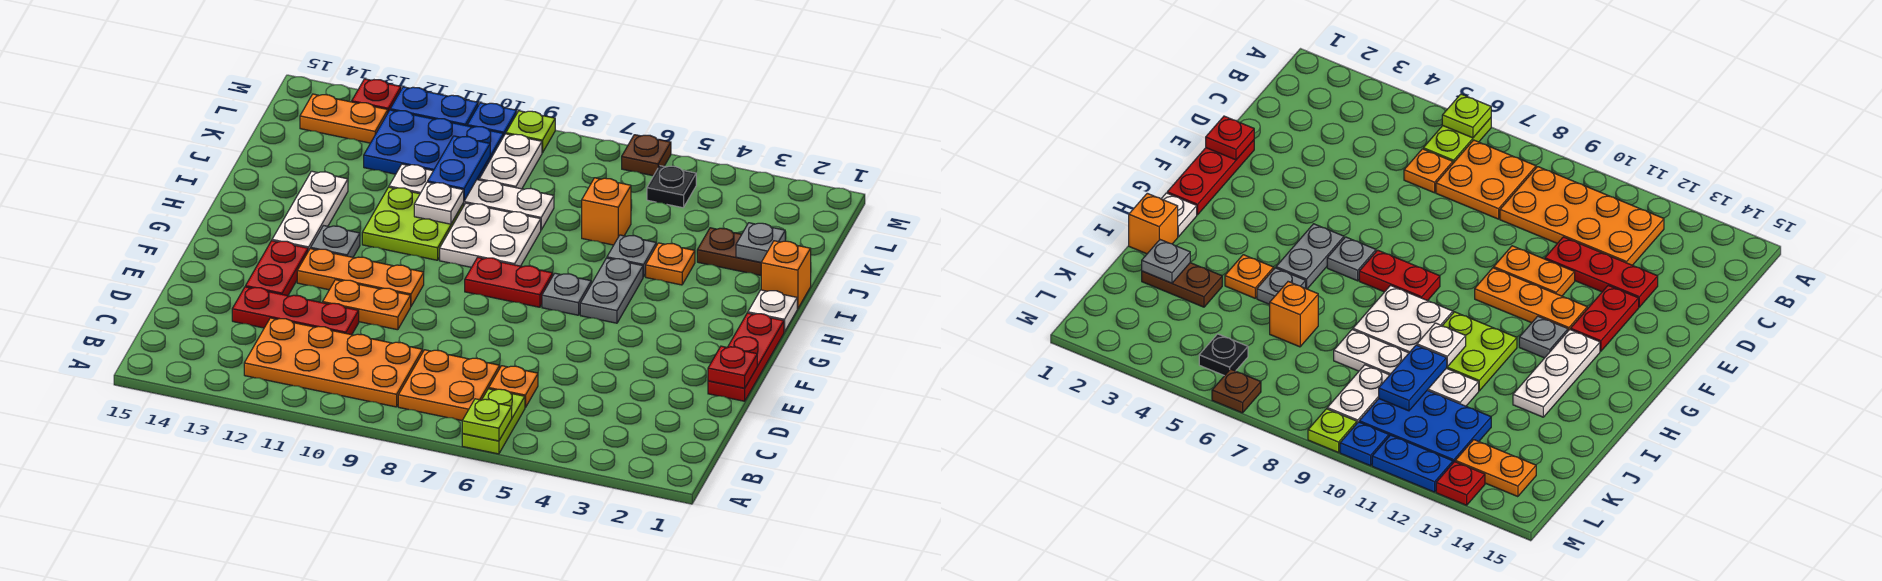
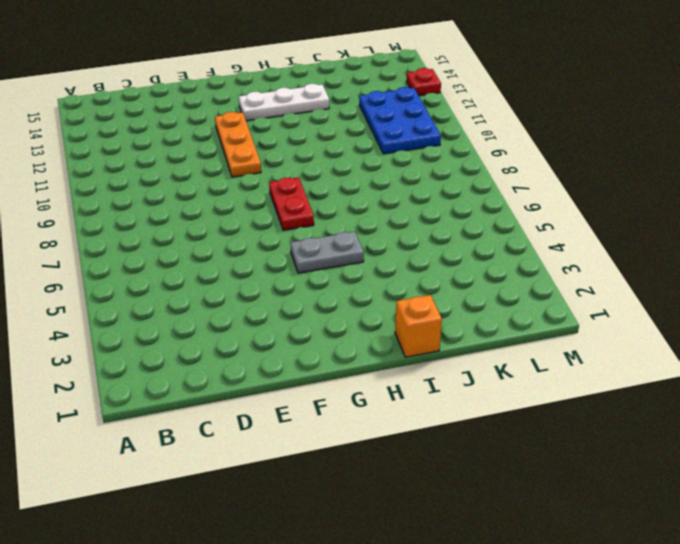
none -> lime plate A6:B6 level 1
none -> orange plate B7:C8 level 1
none -> orange plate B9:C12 level 1
none -> orange plate C6 level 1

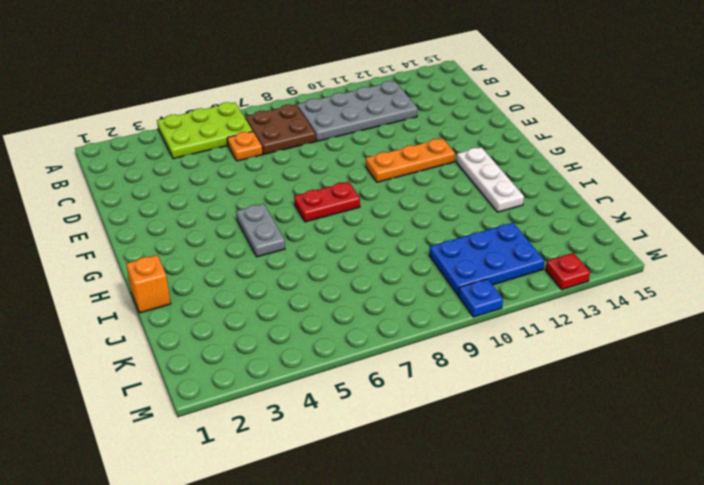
lime plate A4:B6 level 1 -> lime plate A6:B6 level 1
brown plate B7:C8 level 1 -> orange plate B7:C8 level 1
grey plate B9:C12 level 1 -> orange plate B9:C12 level 1
none -> red plate D11:D13 level 1
none -> red plate E1:G1 level 1
none -> orange plate E10:E11 level 1
none -> red plate E13:F13 level 1

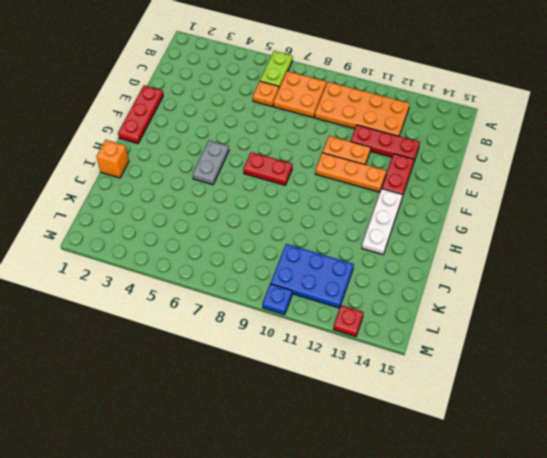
none -> grey plate G6 level 1
none -> grey plate G12 level 1
none -> white plate H1 level 1
none -> white plate H8:I9 level 1

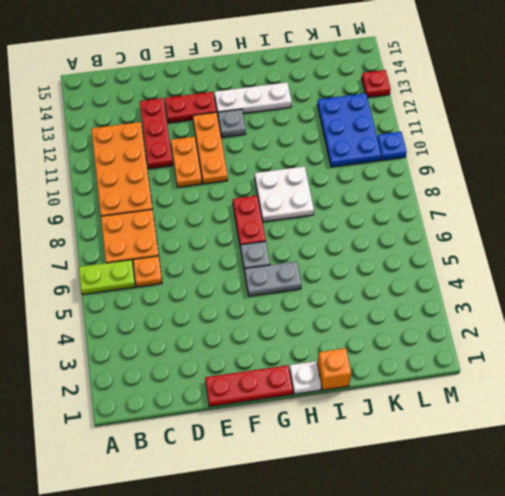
none -> lime plate H10:I11 level 1
none -> orange plate I4 level 1
none -> grey plate I5 level 1
none -> brown plate J2:J3 level 1

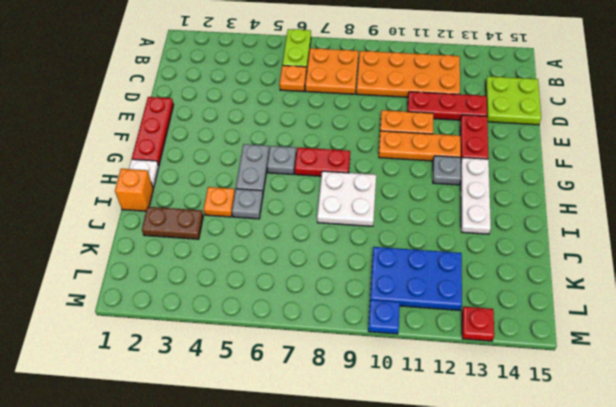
lime plate C14:D15 level 1 -> lime plate H10:I11 level 1
none -> orange brick J6 level 1
none -> white plate J8:J11 level 1
none -> white plate K9:L9 level 1
none -> black plate L5 level 1

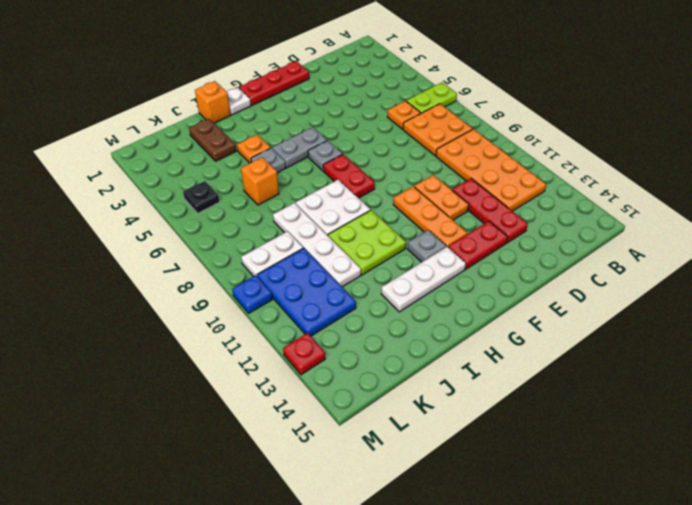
none -> orange plate L13:L14 level 1
none -> brown plate M6 level 1
none -> lime plate M9 level 1
none -> blue plate M11:M12 level 1

